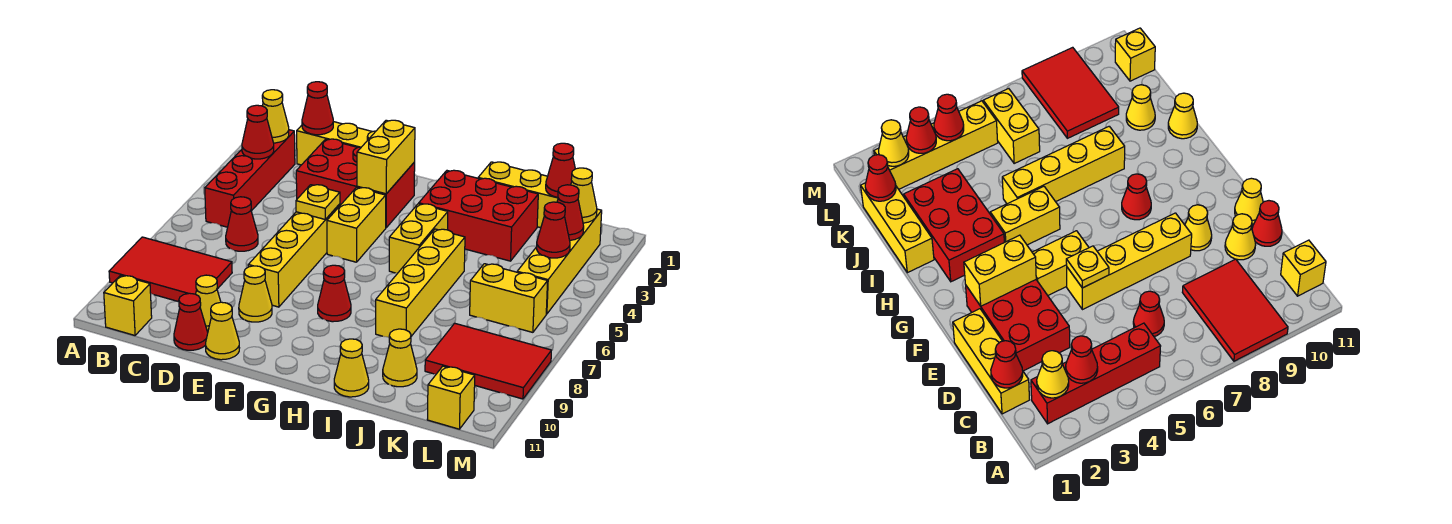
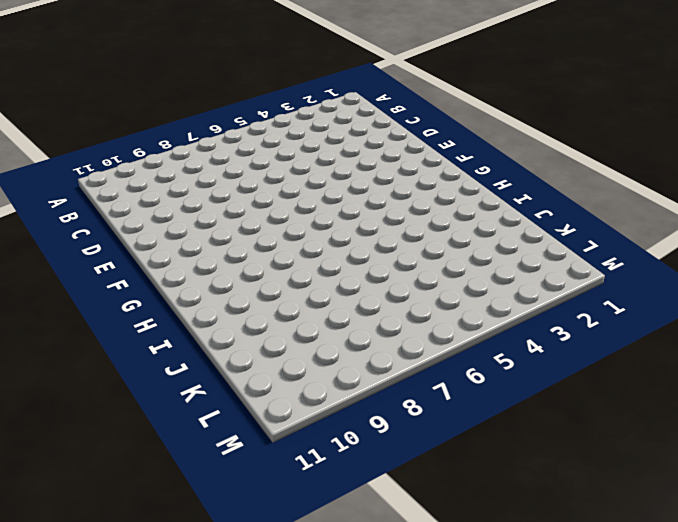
none -> red tile A8:C9 level 1
none -> red brick B2:B5 level 1
none -> yellow brick B11 level 1
none -> yellow brick C1:E1 level 1

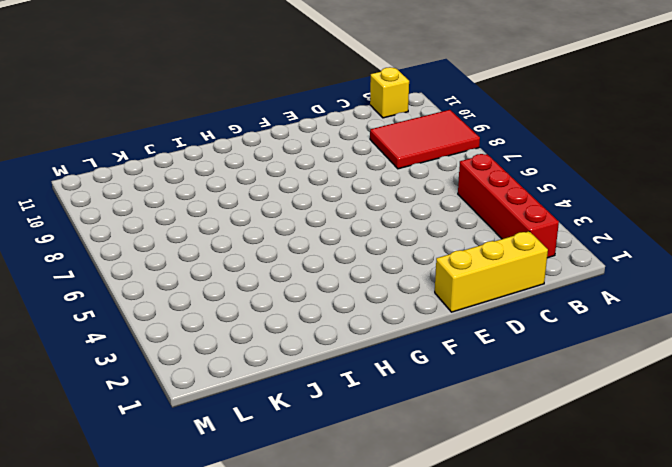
none -> red cone C6 level 1
none -> red brick D2:F3 level 1
none -> yellow cone D10 level 1
none -> red cone D11 level 1

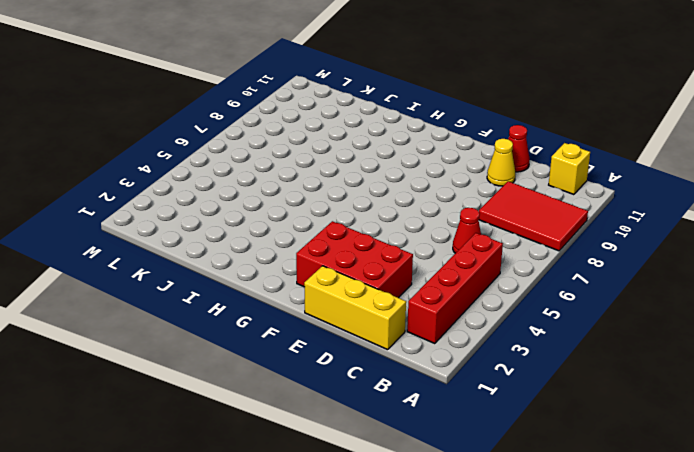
none -> yellow brick E5:E8 level 1
none -> yellow cone E9 level 1
none -> yellow cone E11 level 1
none -> yellow brick F4:F5 level 1

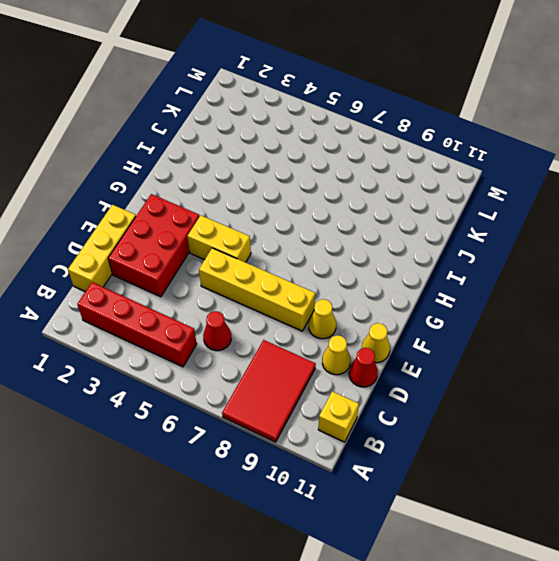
none -> red cone G8 level 1
none -> red brick H2:J3 level 1
none -> yellow brick H4:H5 level 1
none -> yellow brick I1:K1 level 1

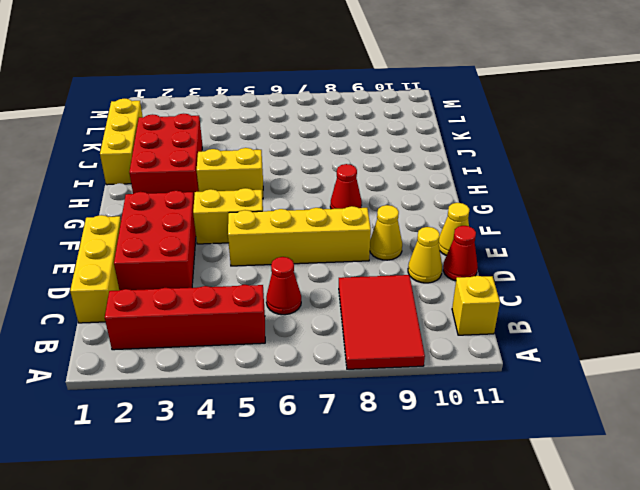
none -> yellow brick I5:I8 level 1
none -> yellow cone I11 level 1
none -> yellow cone J10 level 1
none -> yellow brick K6:L6 level 1

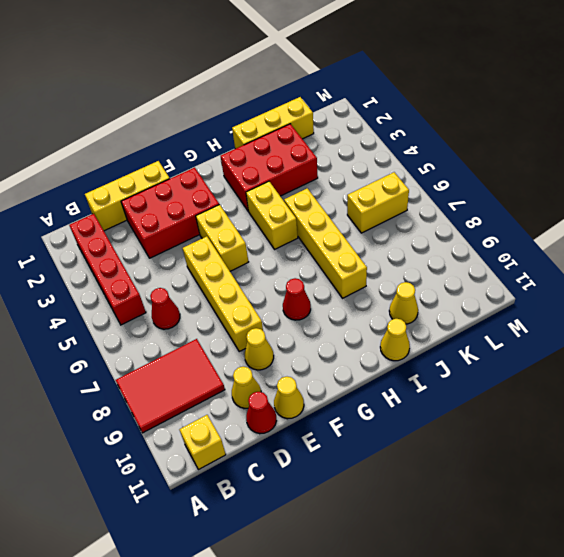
none -> red tile K8:M9 level 1
none -> yellow brick L2:L5 level 1
none -> yellow brick L11 level 1
none -> yellow cone B2 level 2

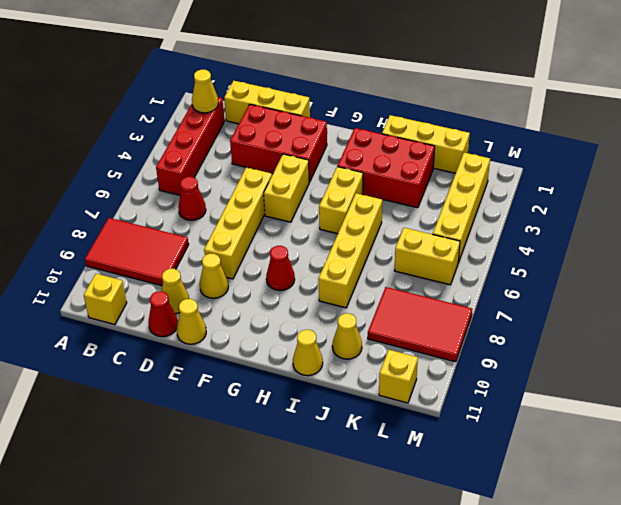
none -> red cone B3 level 2
none -> red cone C1 level 2
none -> yellow plate E5 level 2
none -> yellow brick F2:F3 level 2

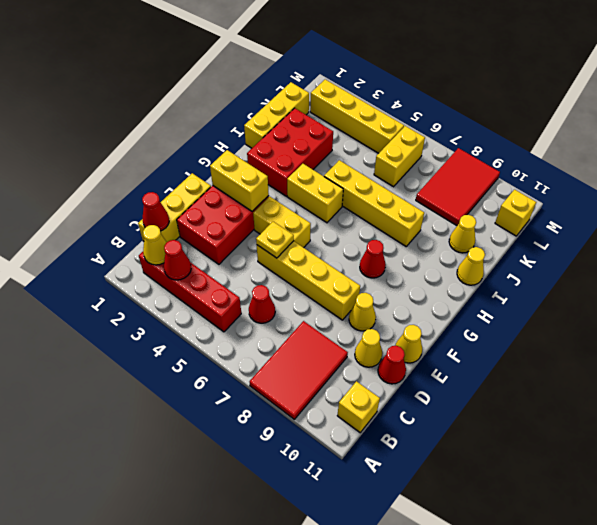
none -> red cone K1 level 2
none -> yellow cone L2 level 2
none -> red cone L3 level 2
none -> red cone L4 level 2

